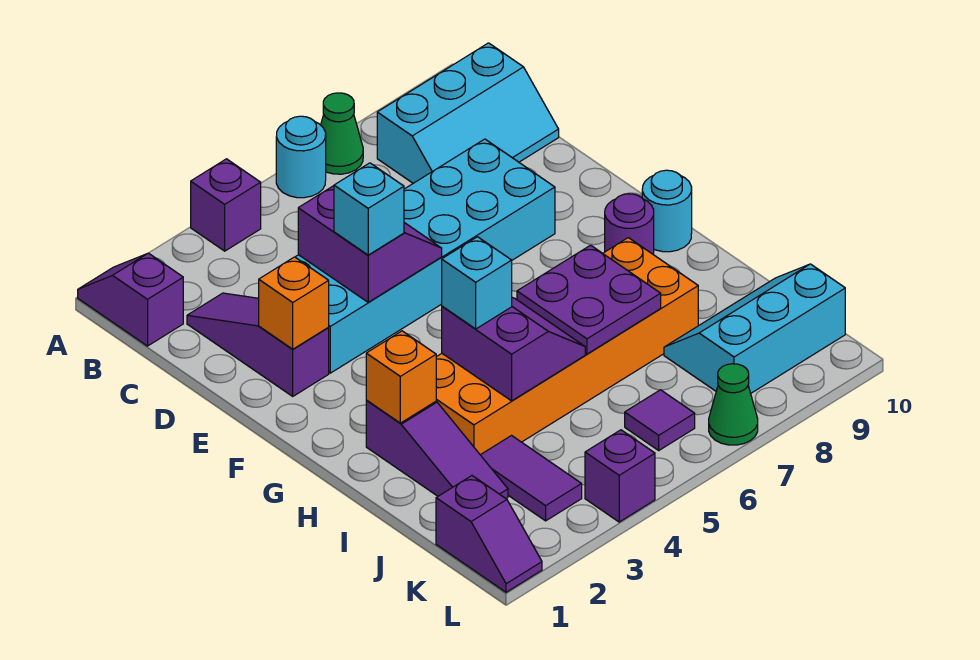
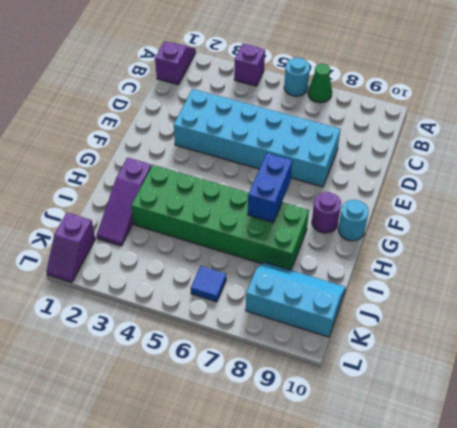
blue brick G7:H7 level 2 -> purple plate H6:I7 level 2
green brick H3:I8 level 1 -> orange brick H3:I8 level 1
blue tile K6 level 1 -> purple tile K6 level 1
none -> cyan slope B8:C10 level 1 top B
none -> purple slope C2:E2 level 1 top E
none -> purple tile J3:K3 level 1

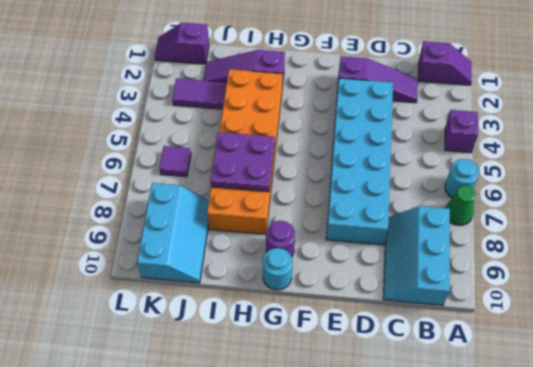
none -> purple brick L4 level 1
none -> green cone L7 level 1
none -> purple slope D4:E5 level 2 top 4

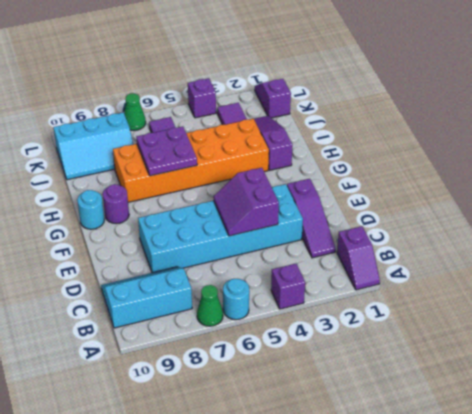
none -> orange brick E2 level 2
none -> orange brick H2 level 2
none -> purple slope H4:I5 level 2 top 4

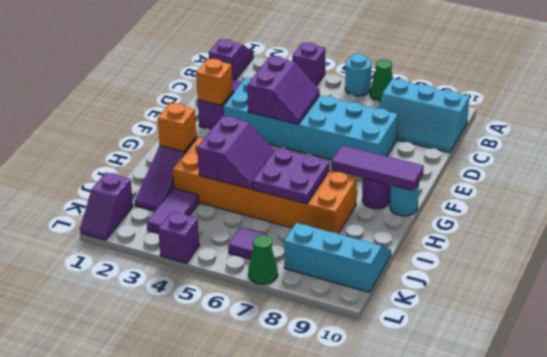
purple tile G8:G10 level 2 -> none
none -> cyan brick E4 level 3
none -> cyan brick H4 level 3

